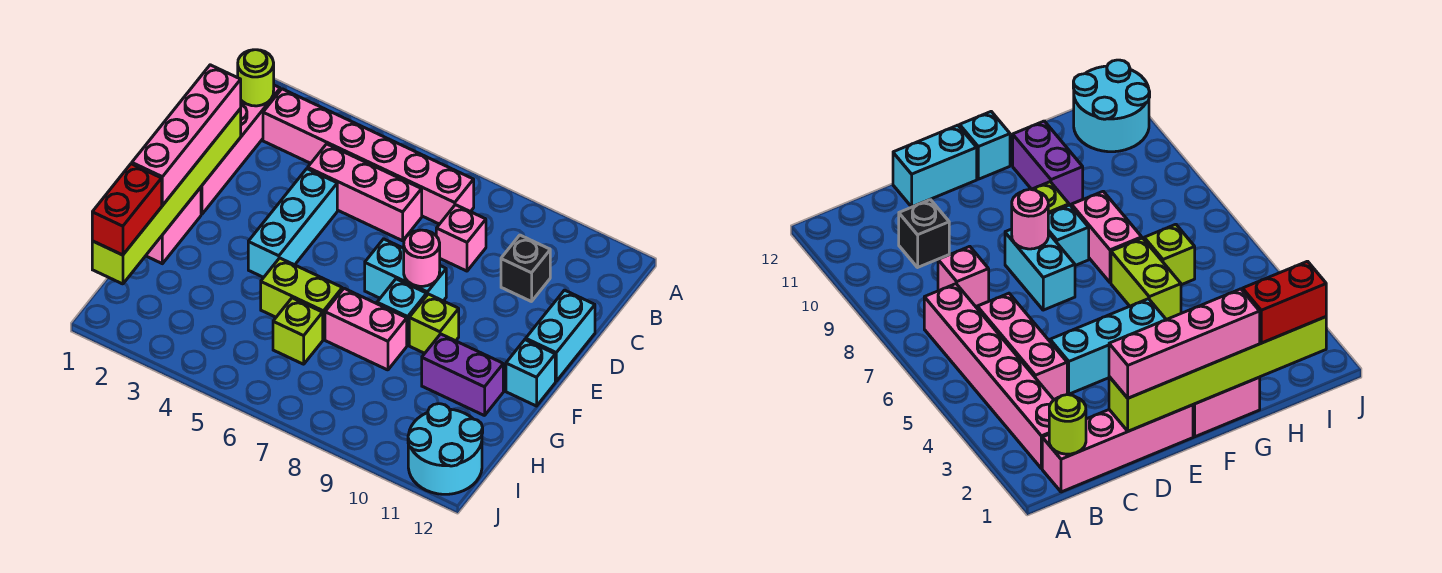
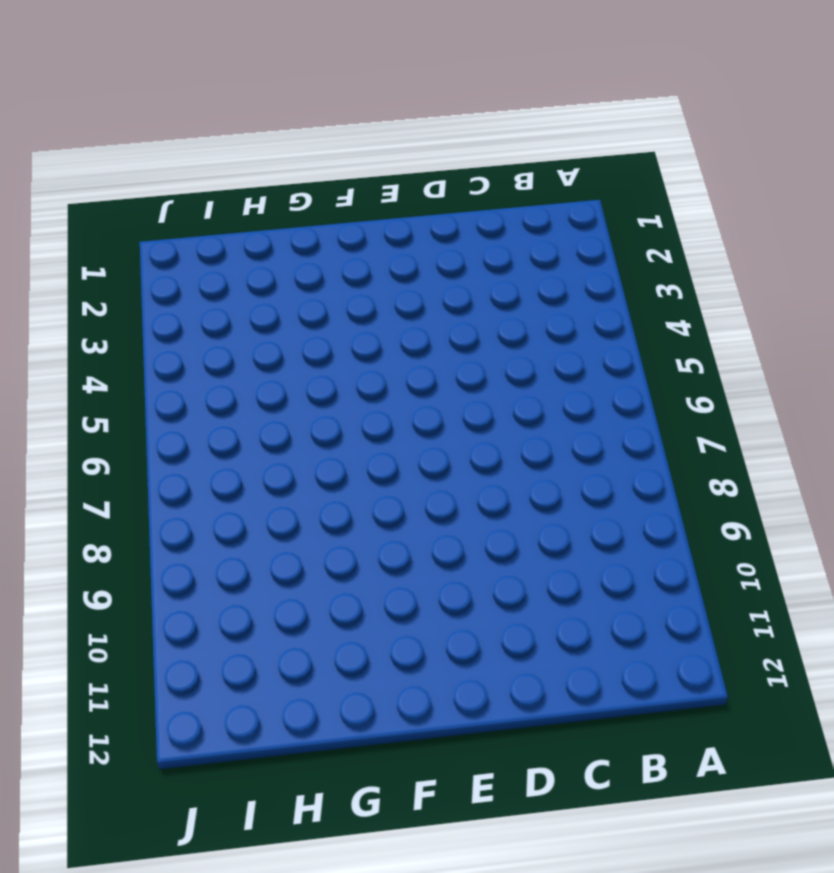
none -> pink brick B1:E1 level 1
none -> pink brick B2:B7 level 1
none -> pink brick C4:C6 level 1

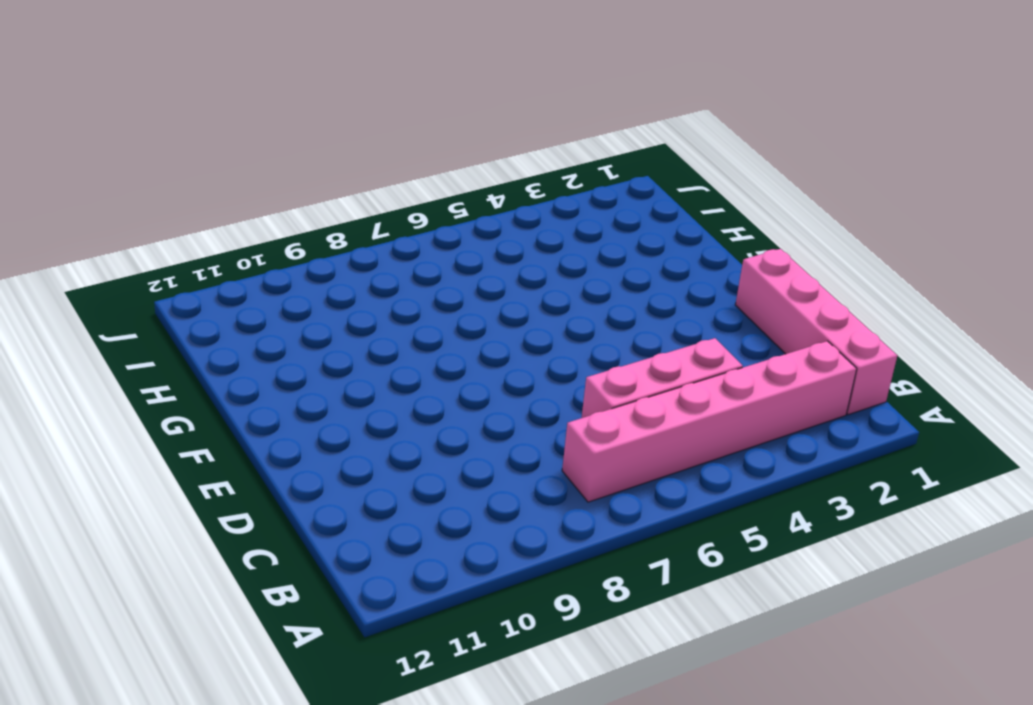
none -> pink brick C8 level 1
none -> black brick C10 level 1
none -> cyan brick D4:F4 level 1

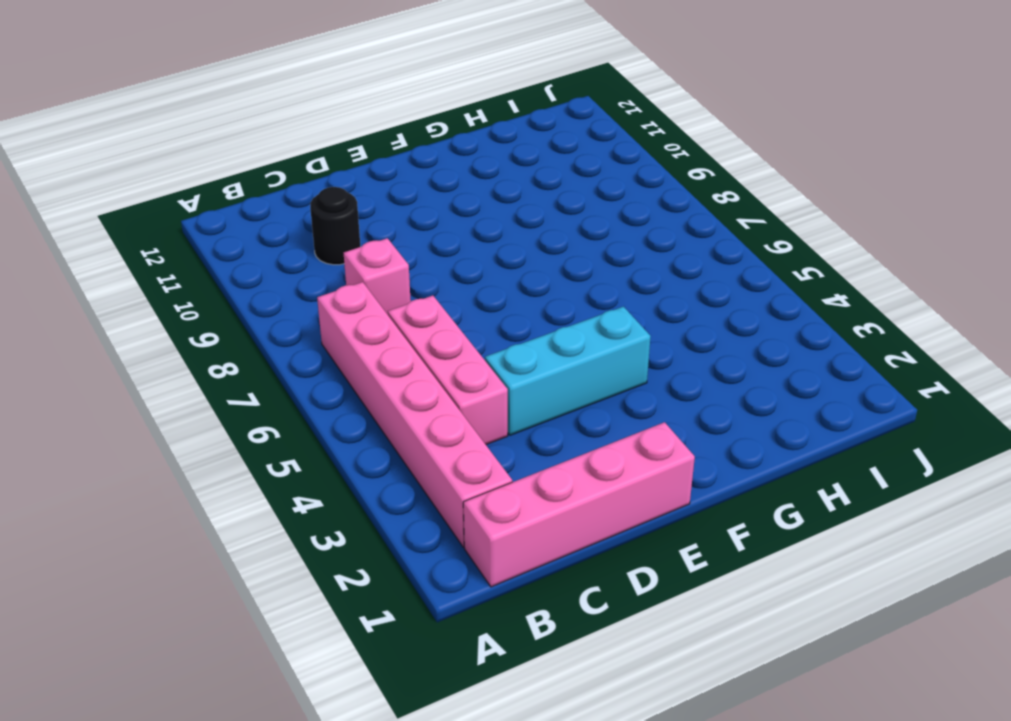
black round brick C10 level 1 -> black brick C10 level 1
none -> cyan brick D12:E12 level 1
none -> cyan brick E7:E8 level 1
none -> pink brick F1:G1 level 1

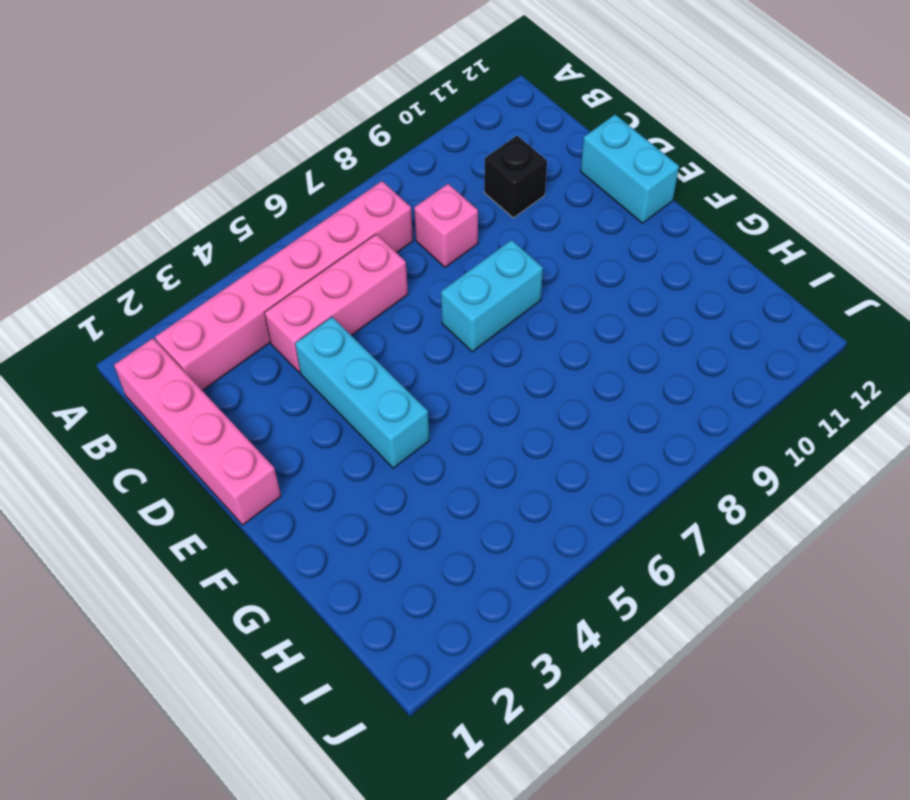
none -> pink brick F1:G1 level 1
none -> cyan brick F8 level 1
none -> lime brick F9 level 1

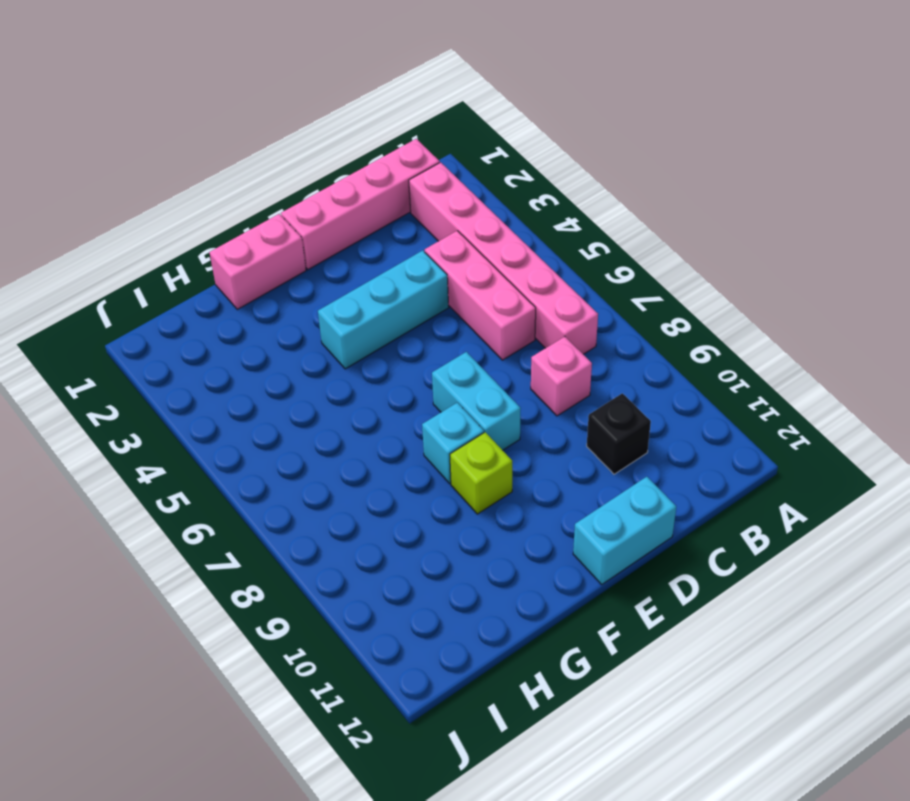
none -> cyan brick F12 level 1
none -> lime brick G5:G6 level 1
none -> pink brick G7:G8 level 1

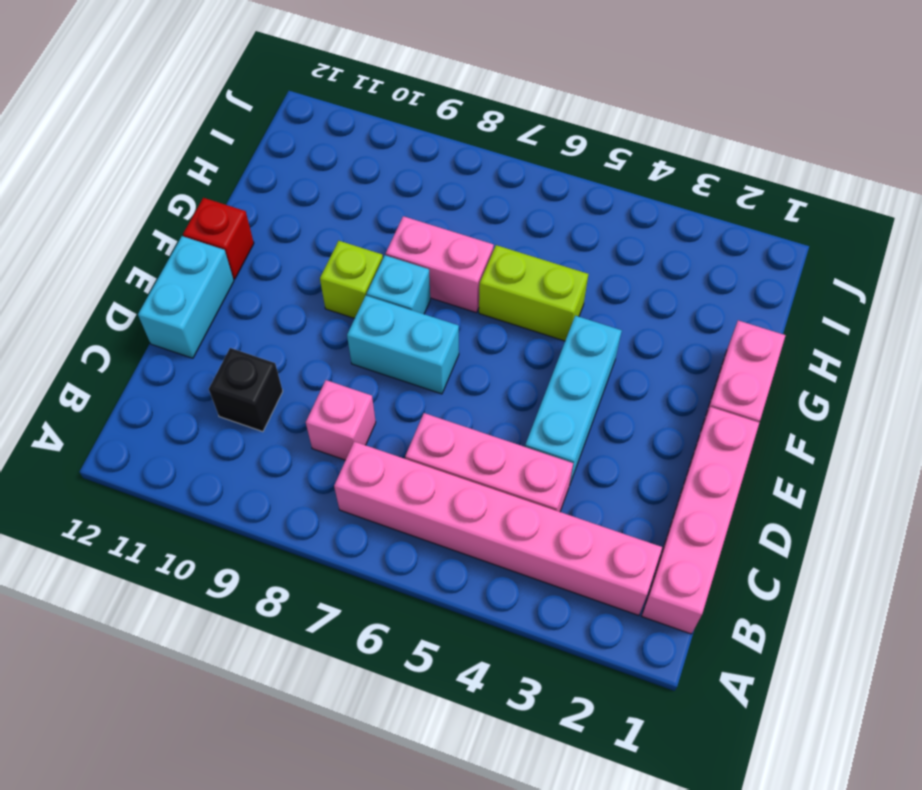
red brick F12 level 1 -> cyan brick F12 level 1
none -> purple brick G10:G11 level 1
none -> lime brick H6 level 1
none -> cyan round brick I11:J12 level 1

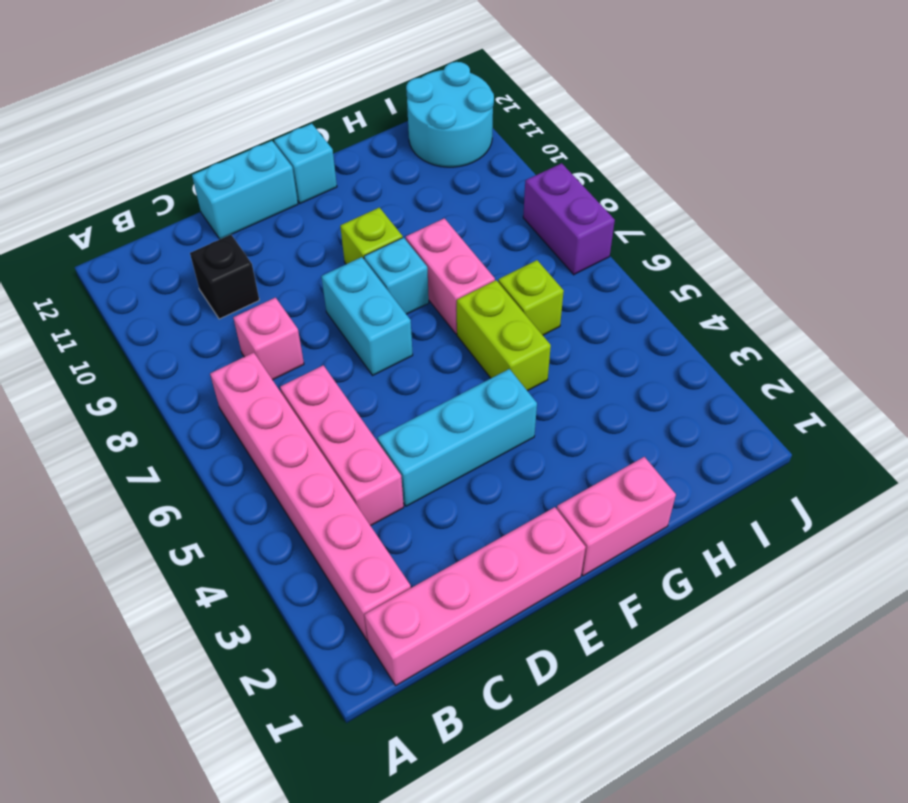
purple brick J7:J8 level 1 -> purple brick G10:G11 level 1
none -> lime round brick B1 level 2
none -> lime brick D1:I1 level 2
none -> pink round brick E8 level 2

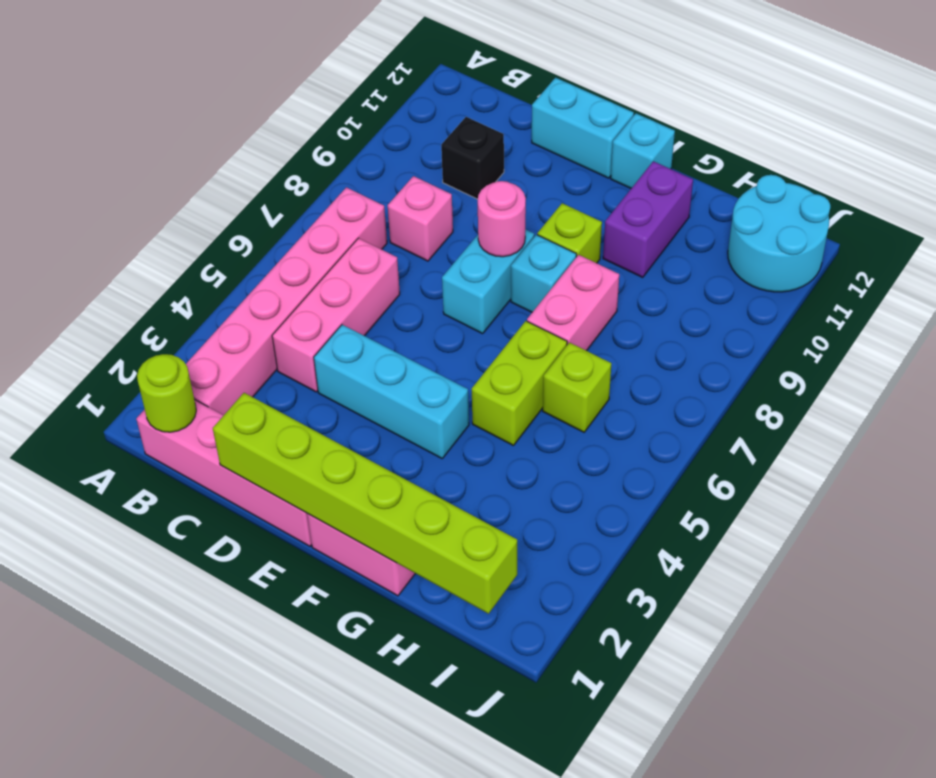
none -> pink brick D1:G1 level 3
none -> red brick H1:I1 level 3

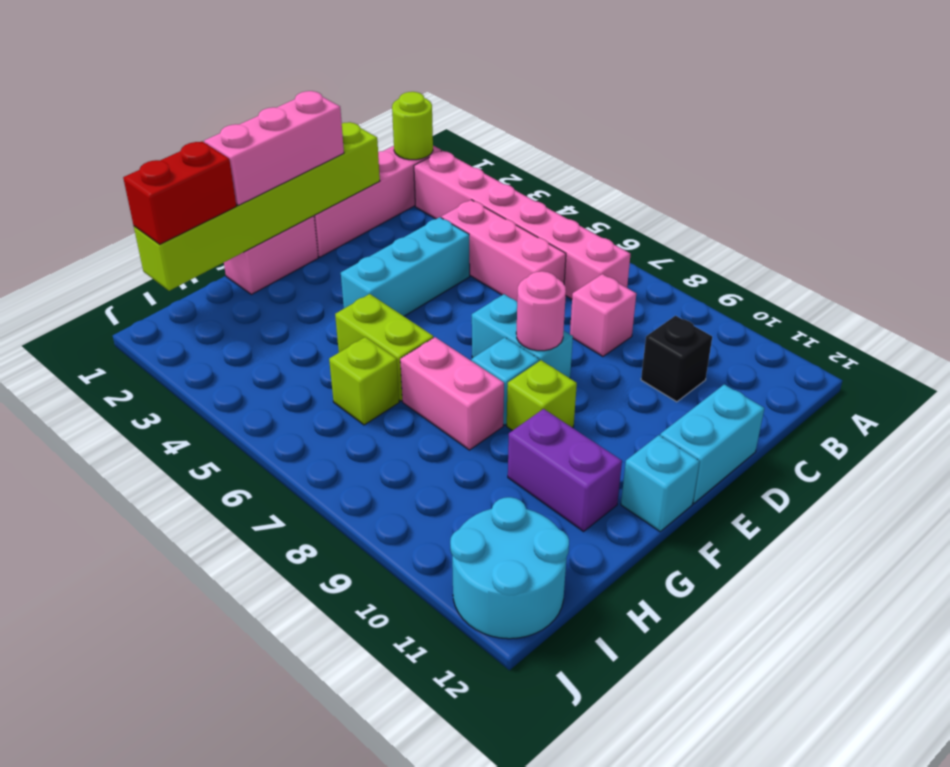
pink brick E1:G1 level 3 -> pink brick D1:G1 level 3

